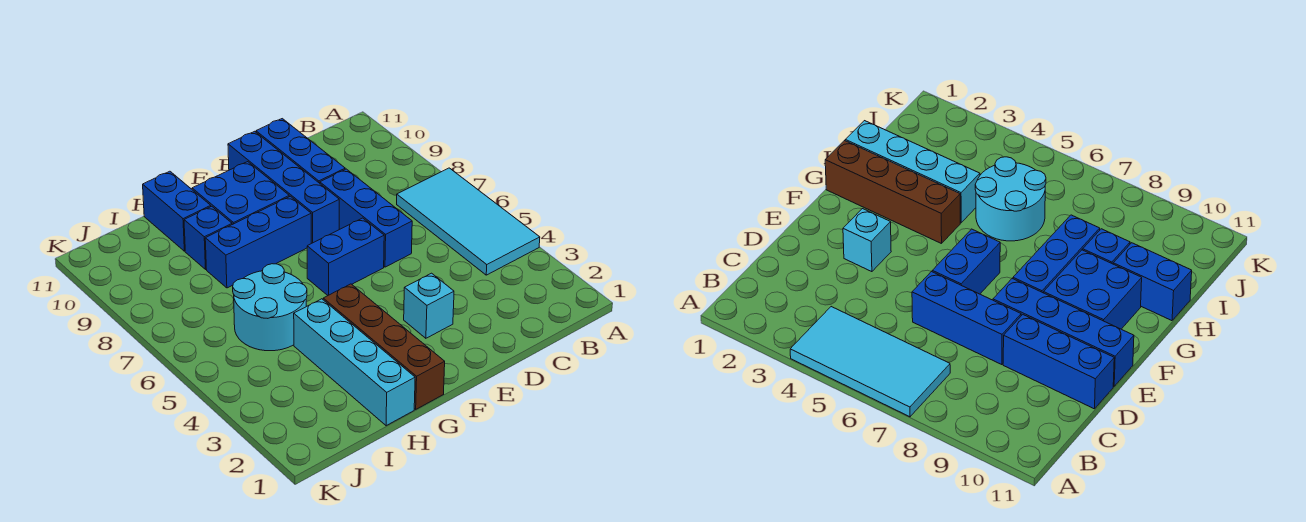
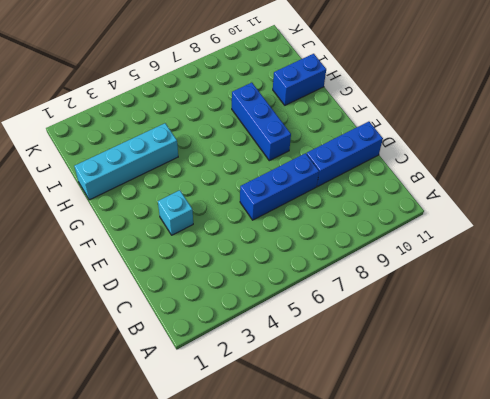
none -> cyan tile A4:B7 level 1
none -> blue brick E6:F6 level 1
none -> blue brick E8:E11 level 1

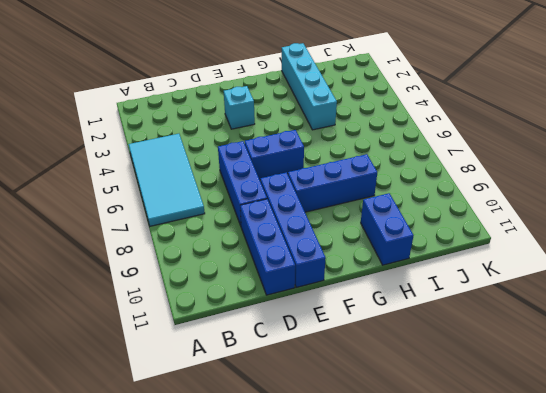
none -> blue brick F9:G10 level 1
none -> brown brick G1:G4 level 1
none -> cyan round brick H5:I6 level 1

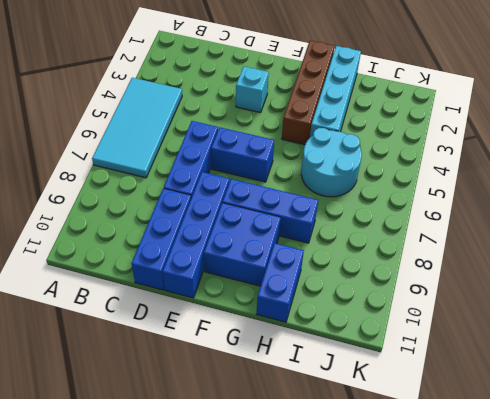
none -> blue brick H9 level 1

